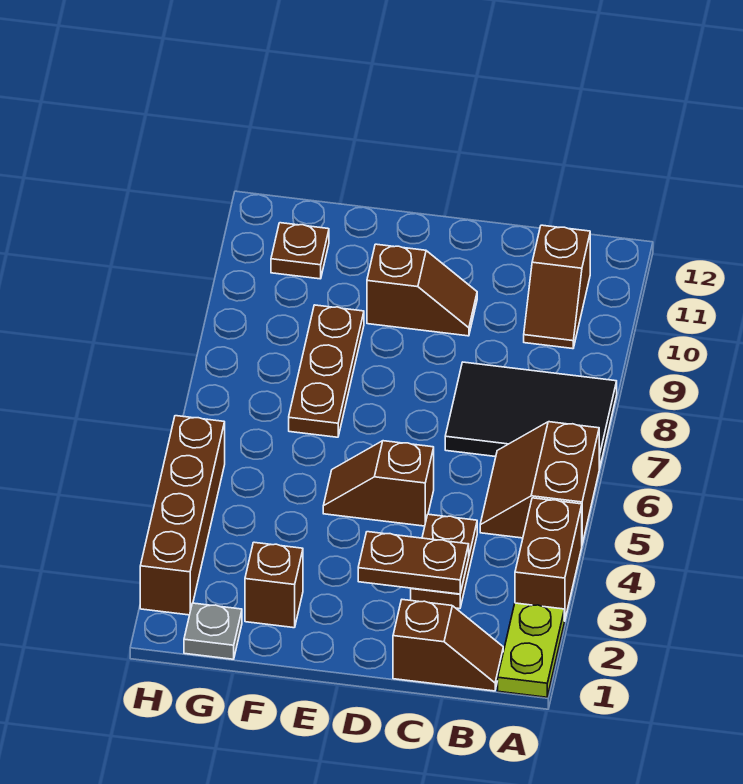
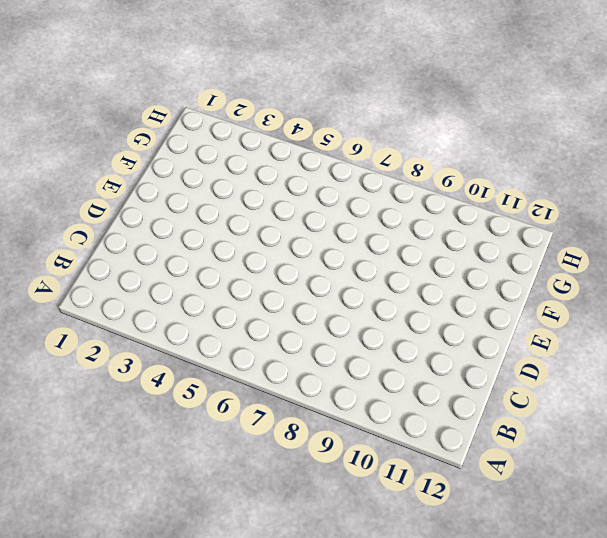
none -> lime plate A1:A2 level 1
none -> brown brick A3:A4 level 1
none -> brown slope A5:B6 level 1 top A

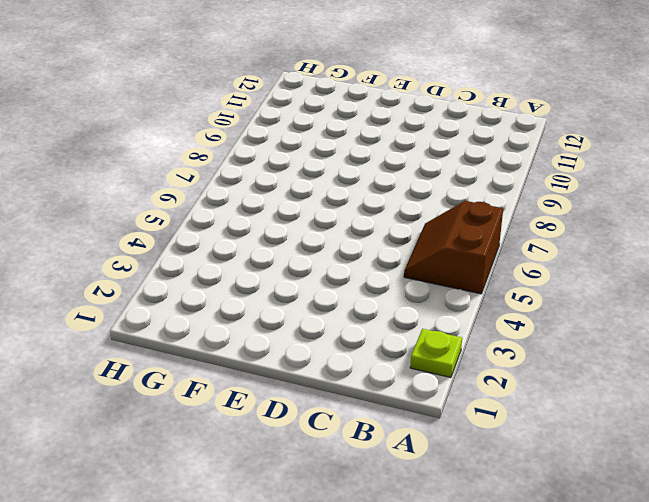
lime plate A2 level 1 -> lime plate A1:A2 level 1
none -> brown brick A3:A4 level 1
none -> black tile A7:C8 level 1
none -> brown slope B1:C1 level 1 top C

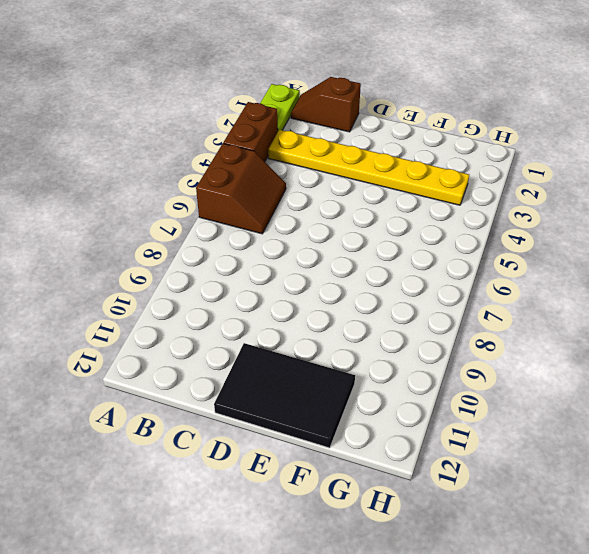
yellow plate B3:G3 level 1 -> brown plate C3:C4 level 1
black tile D11:F12 level 1 -> black tile A7:C8 level 1
none -> brown slope B10:B11 level 1 top 11
none -> brown slope D5:E5 level 1 top D
none -> brown slope D10:E10 level 1 top E

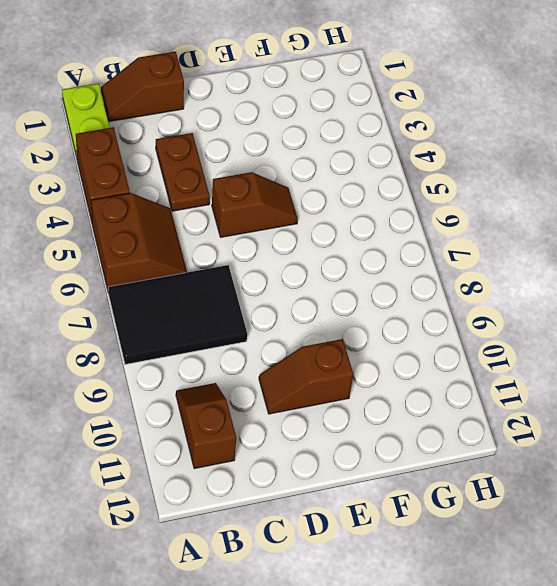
none -> brown brick F2 level 1
none -> brown plate F7:F9 level 1
none -> grey plate G1 level 1

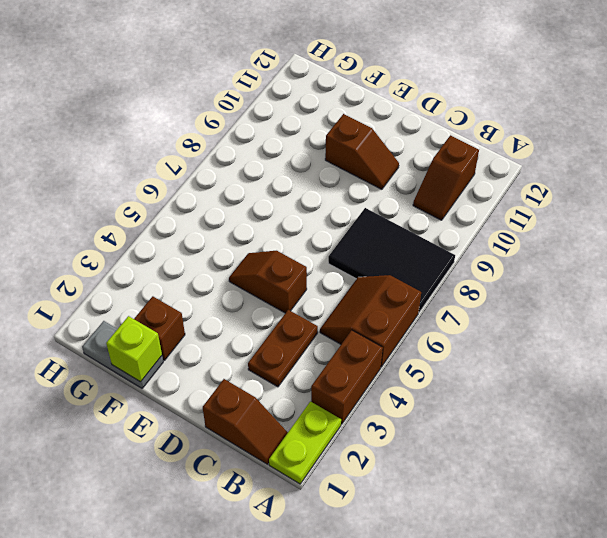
grey plate F1:G1 level 1 -> grey plate G1 level 1
lime brick F1 level 2 -> none
none -> brown plate F7:F9 level 1
none -> brown plate G11 level 1
none -> brown brick H2:H5 level 1

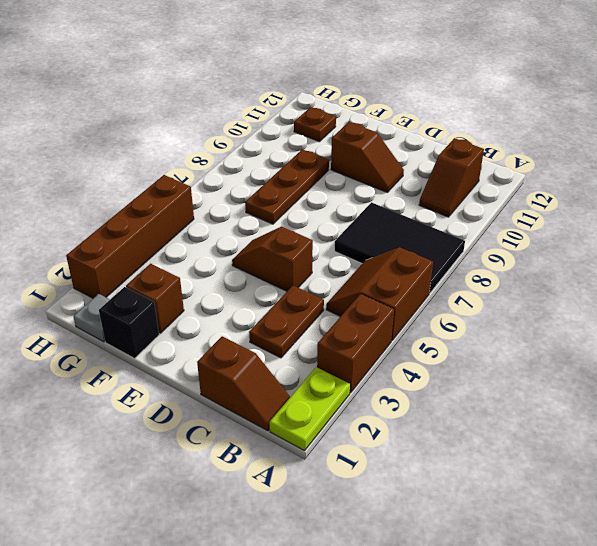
black brick F1 level 1 -> none
none -> brown plate C3:D3 level 2

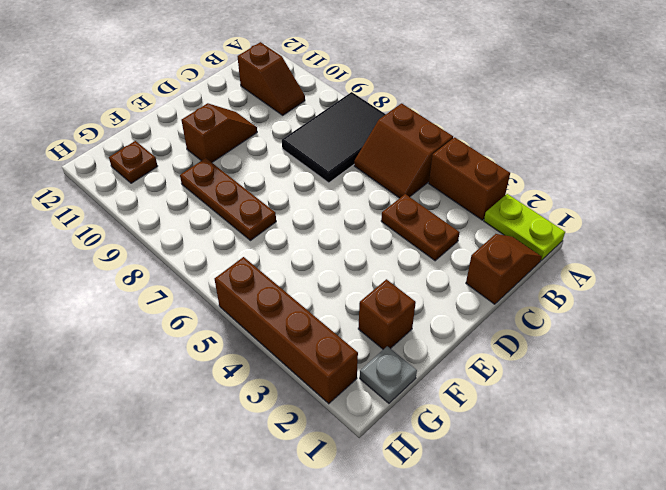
none -> brown slope D5:E5 level 1 top D
none -> brown plate C3:D3 level 2

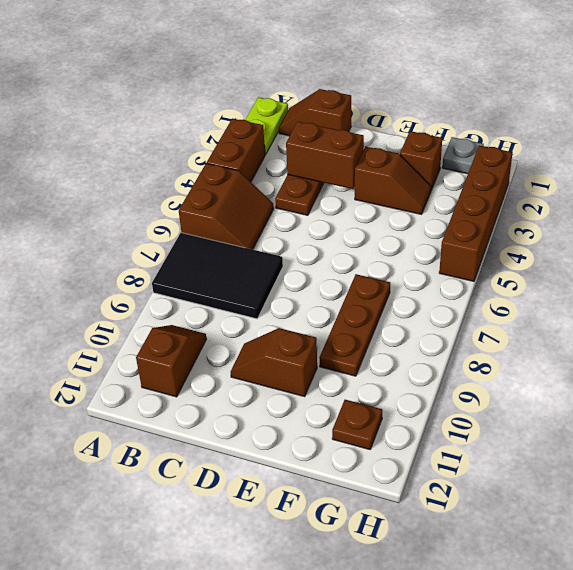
brown brick C3:D3 level 2 -> brown plate C3:D3 level 2
brown slope E3:F3 level 1 top E -> brown slope D5:E5 level 1 top D

